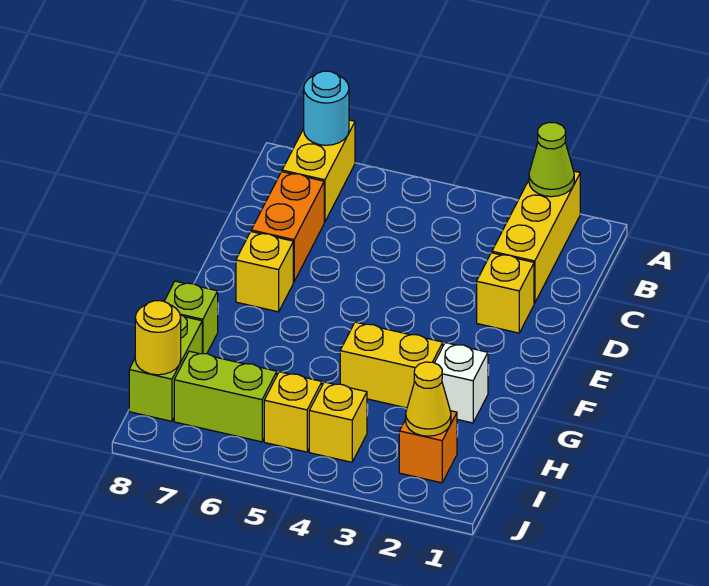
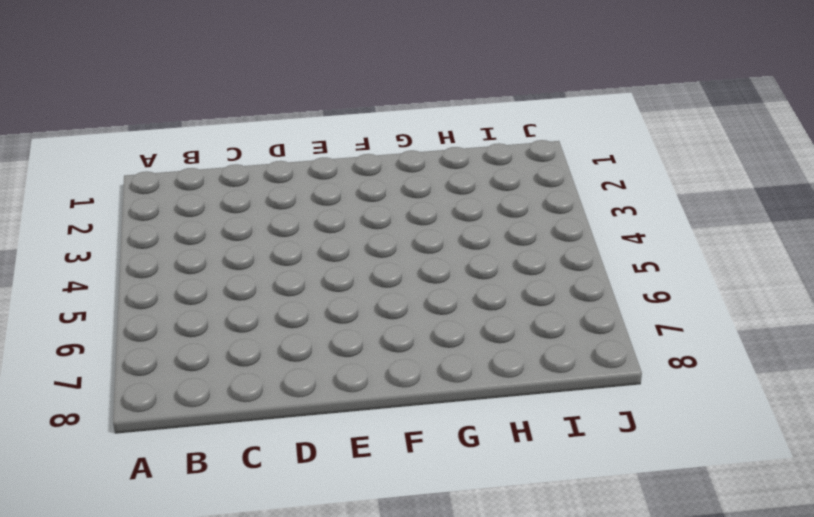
none -> yellow brick A2:C2 level 1
none -> yellow brick A7:B7 level 1
none -> orange brick C7:D7 level 1

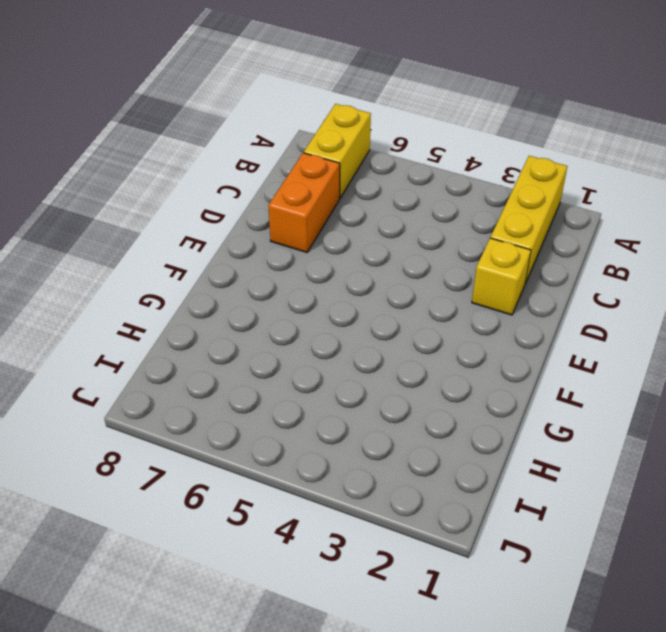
none -> yellow brick E7 level 1
none -> white brick G2 level 1
none -> yellow brick G3:G4 level 1

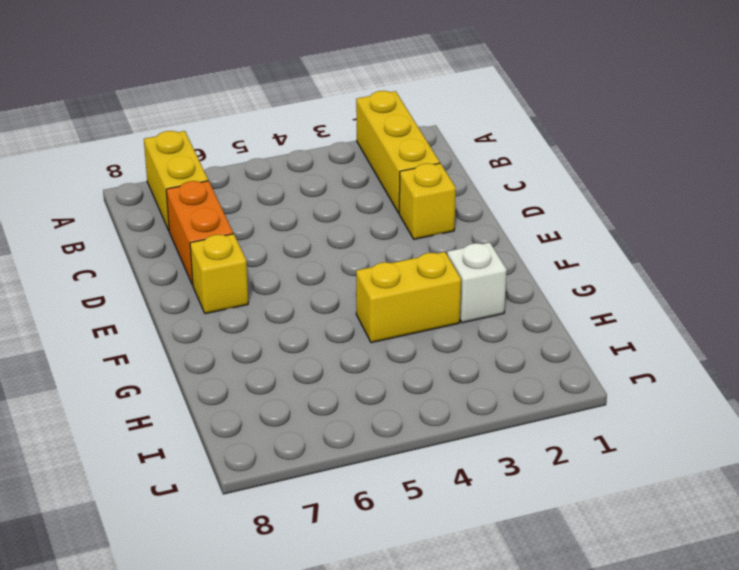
none -> lime brick G8 level 1
none -> lime brick H8:I8 level 1
none -> orange brick I2 level 1

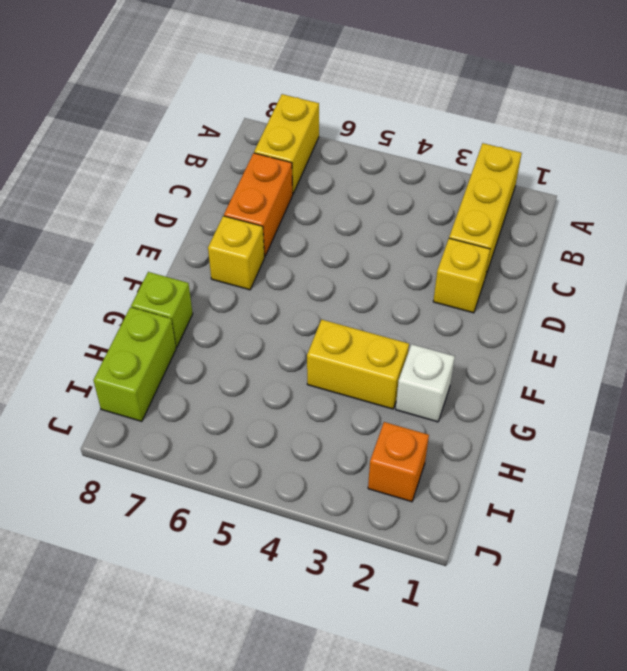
none -> yellow brick I4 level 1
none -> yellow brick I5 level 1
none -> lime brick I6:I7 level 1

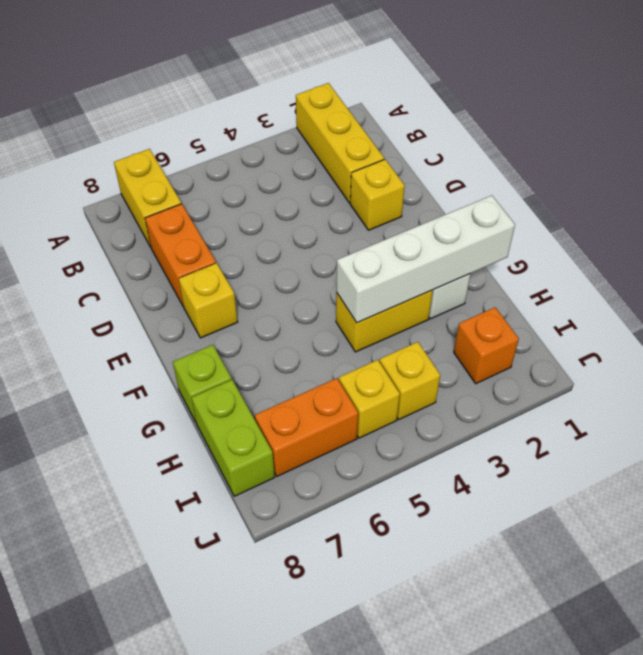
white brick G1:G4 level 2 -> none
orange brick I6:I7 level 1 -> lime brick I6:I7 level 1
none -> lime cone A2 level 2
none -> cyan round brick A7 level 2
none -> yellow cone I2 level 2

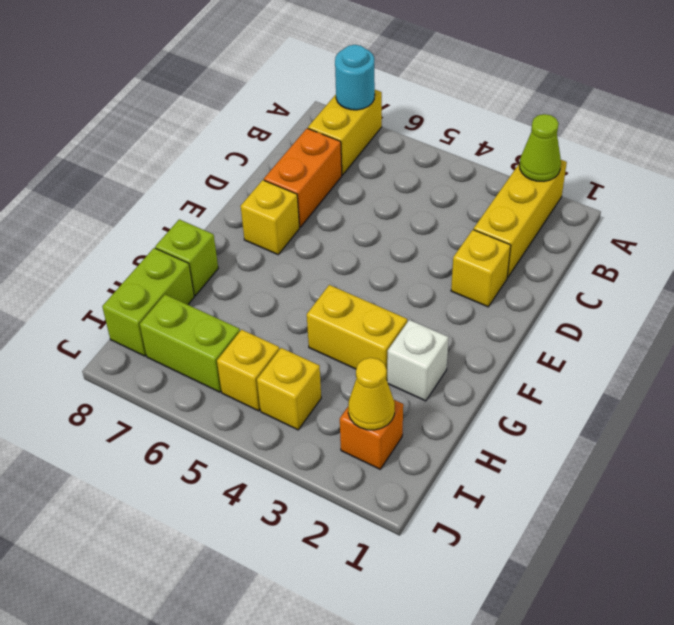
none -> yellow round brick I8 level 2

